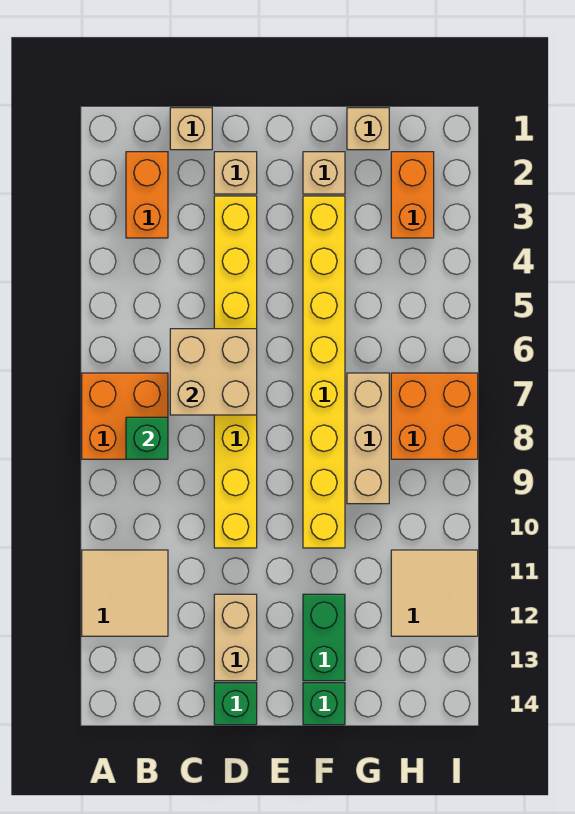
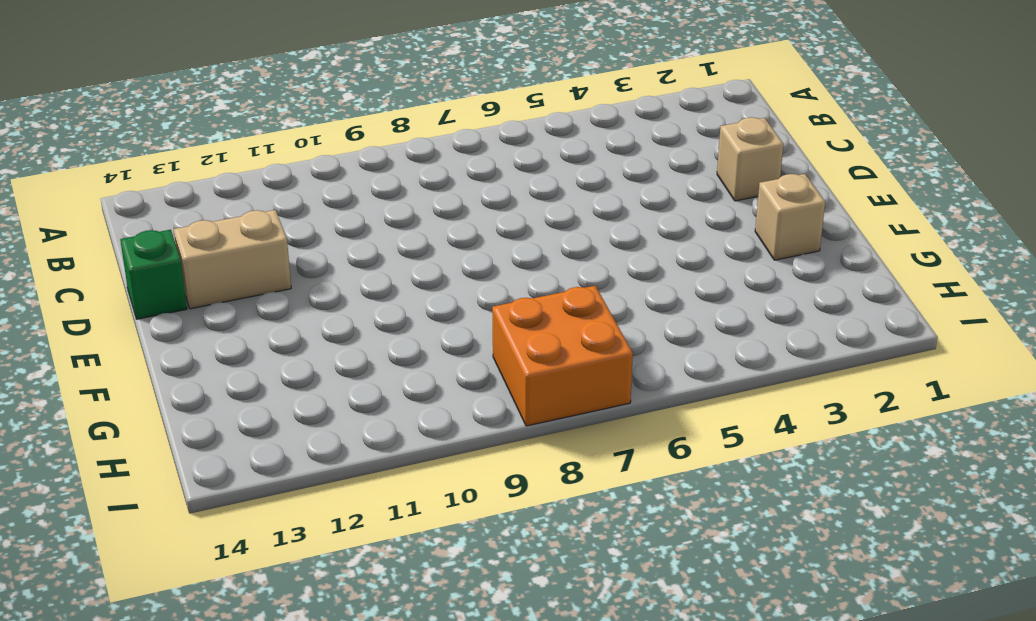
none -> orange brick A7:B8 level 1
none -> tan tile A11:B12 level 1
none -> orange brick B2:B3 level 1

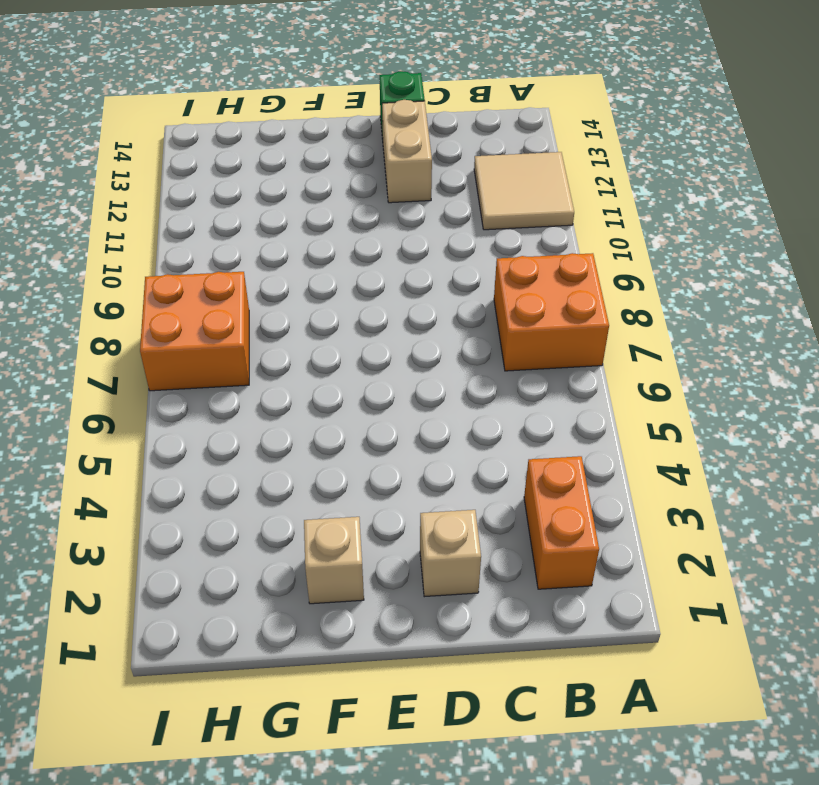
none -> tan brick C1 level 1
none -> yellow brick D3:D10 level 1
none -> yellow brick F3:F10 level 1

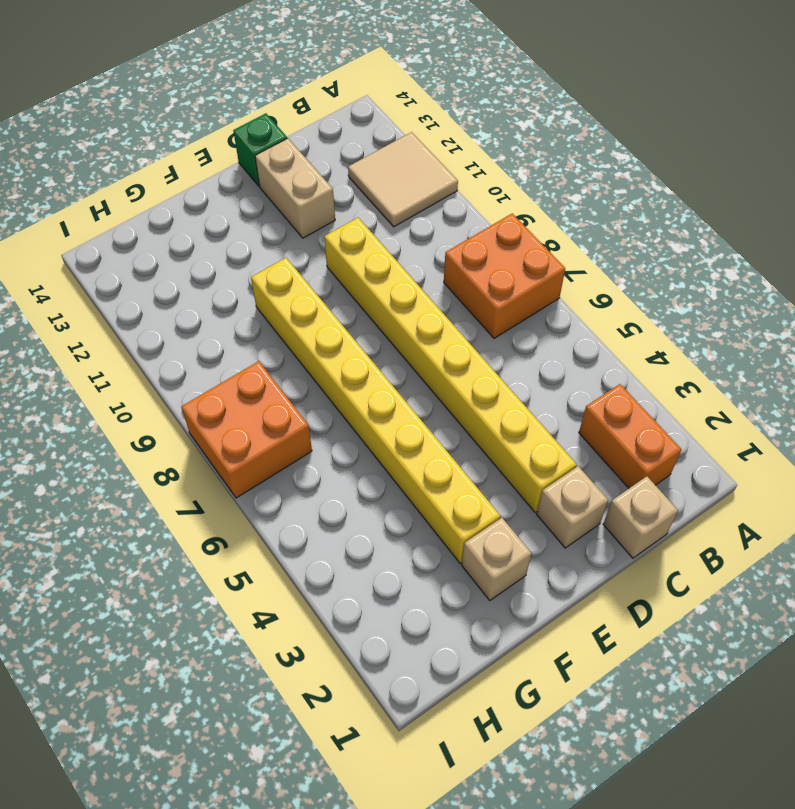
none -> green brick F12:F13 level 1
none -> green brick F14 level 1
none -> tan brick G1 level 1

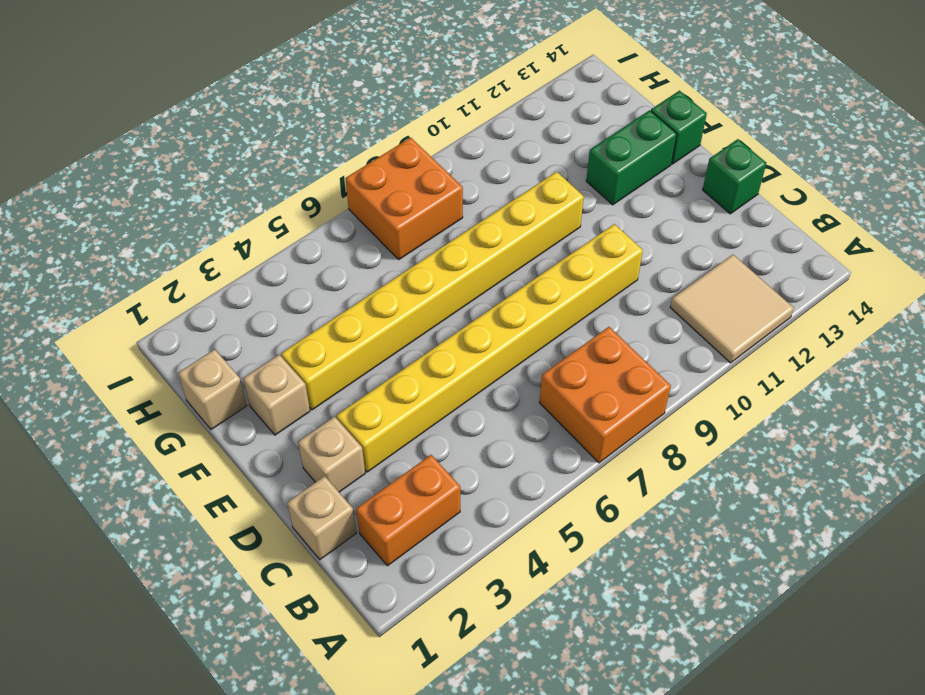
none -> tan brick D12:D13 level 1
none -> tan brick G7:G9 level 1
none -> orange brick H2:H3 level 1

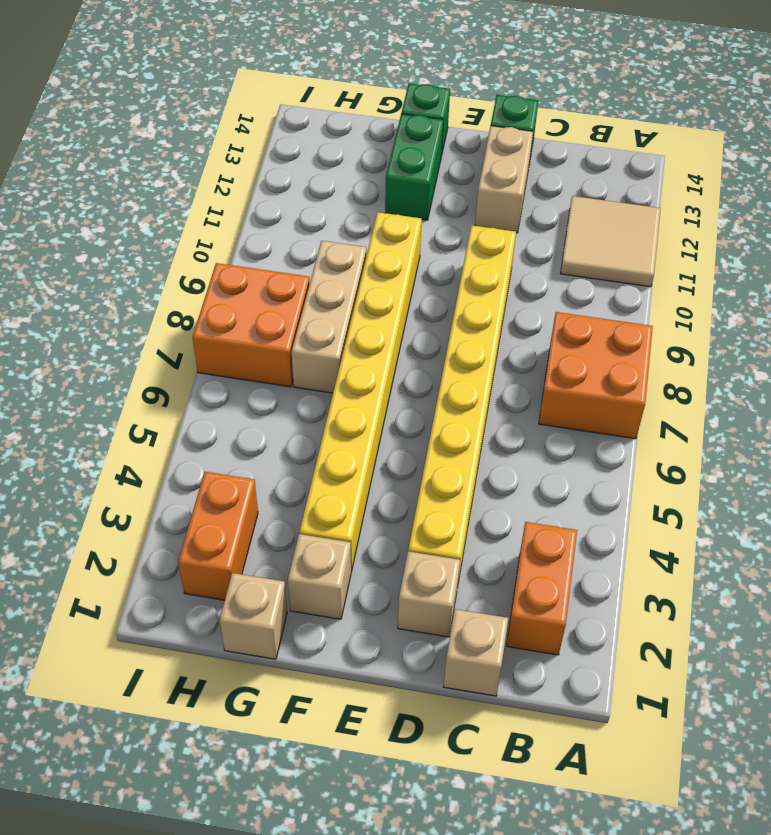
none -> tan tile H11:I12 level 1
none -> green brick B8 level 2
none -> tan brick C6:D7 level 2

